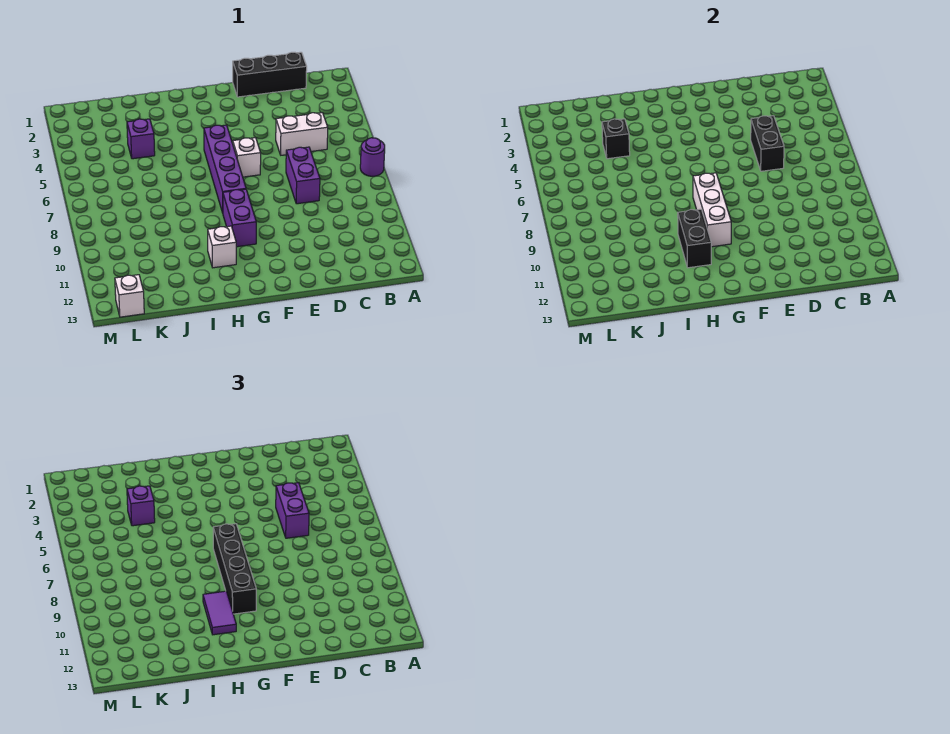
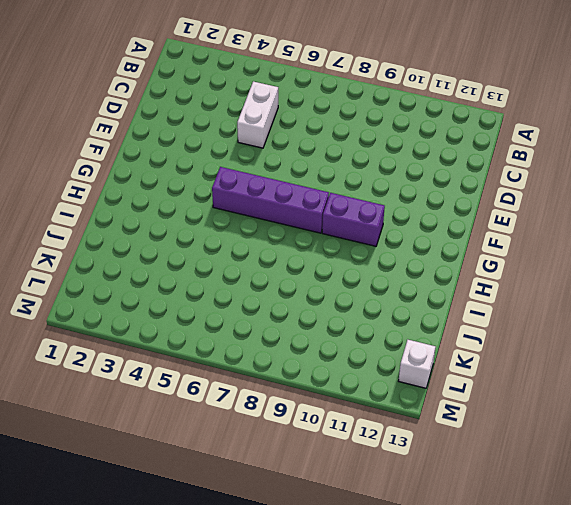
none -> purple round brick A7 level 1
none -> black brick C1:E1 level 1
none -> purple brick D7:D8 level 1

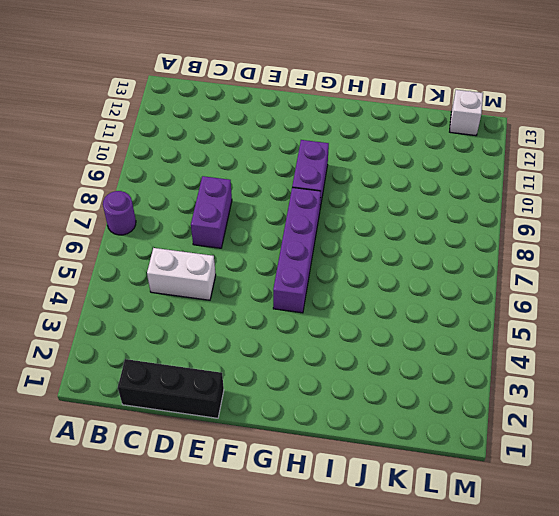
none -> white brick F6 level 1
none -> white brick H11 level 1
none -> purple brick J4 level 1

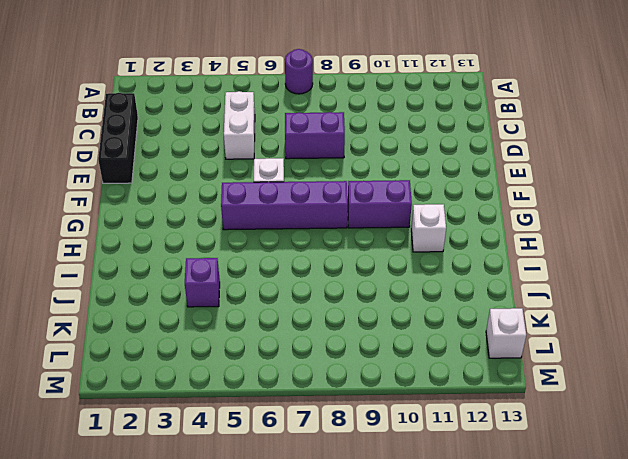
none -> black brick D5:D6 level 2
none -> white brick G8:G10 level 2
none -> black brick H10:H11 level 2

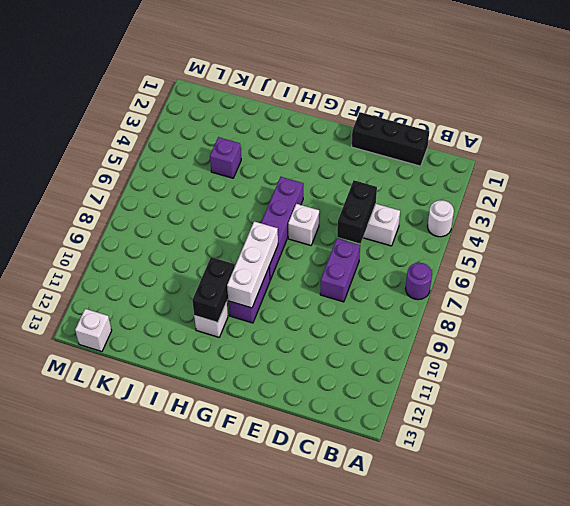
white round brick A4 level 1 -> none
none -> black brick J4 level 2
none -> purple brick D5:D6 level 3
none -> black brick G7:G10 level 3

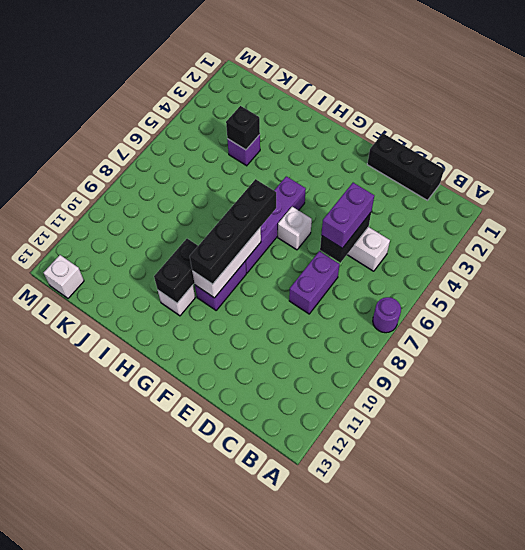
none -> purple tile H10:H11 level 3
none -> purple brick J4 level 3

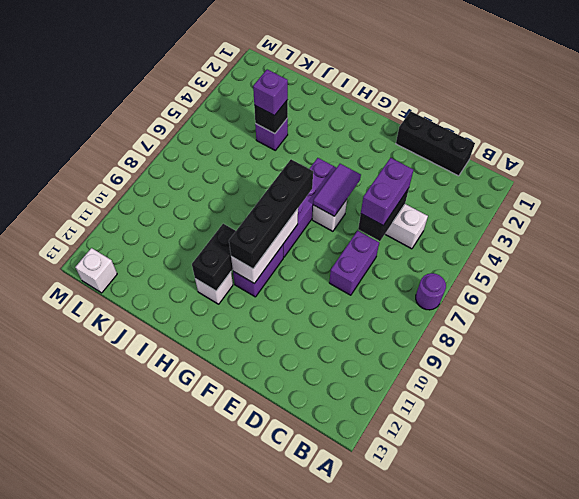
purple tile F5:F6 level 2 -> purple tile H10:H11 level 3

